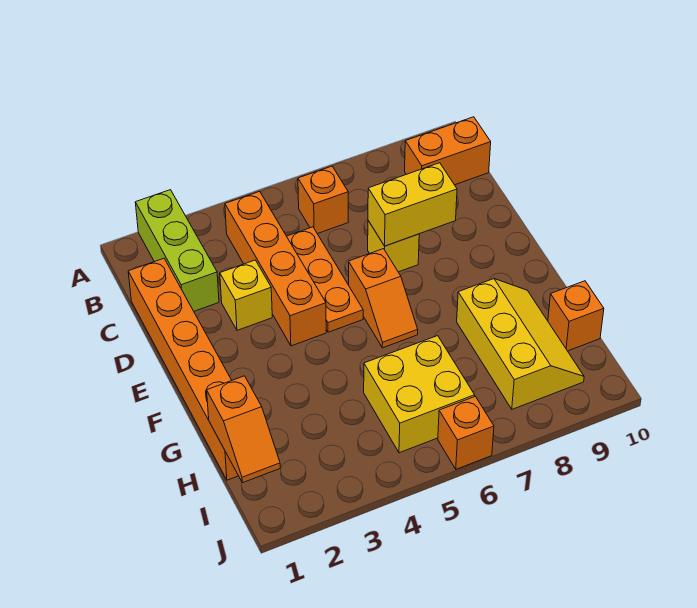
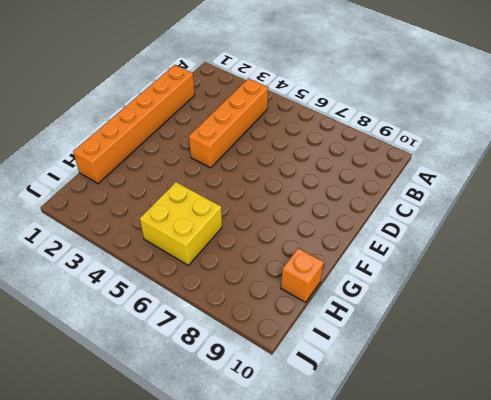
none -> lime brick A2:C2 level 1
none -> orange brick B6 level 1
none -> orange brick B9:B10 level 1

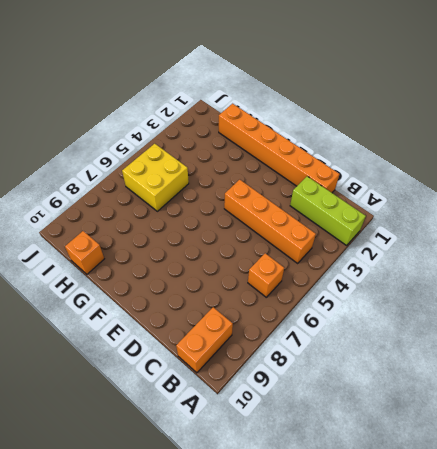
none -> orange plate C5:E5 level 1
none -> yellow brick D3 level 1
none -> yellow brick D7 level 1

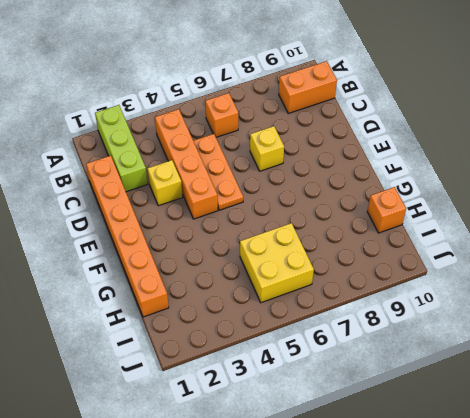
none -> orange slope E6:F6 level 1 top E
none -> yellow slope G8:I9 level 1 top 8
none -> orange brick J6 level 1

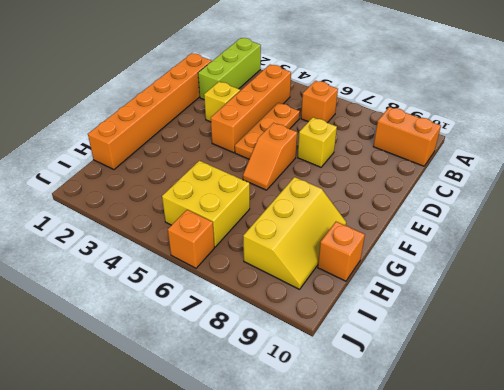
none -> yellow brick D7:D8 level 2
none -> orange slope H1:I1 level 2 top H

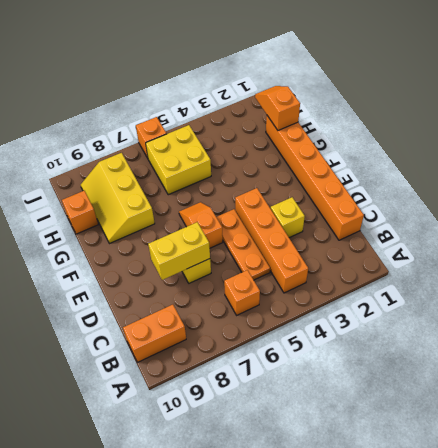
none -> lime brick A2:C2 level 1

